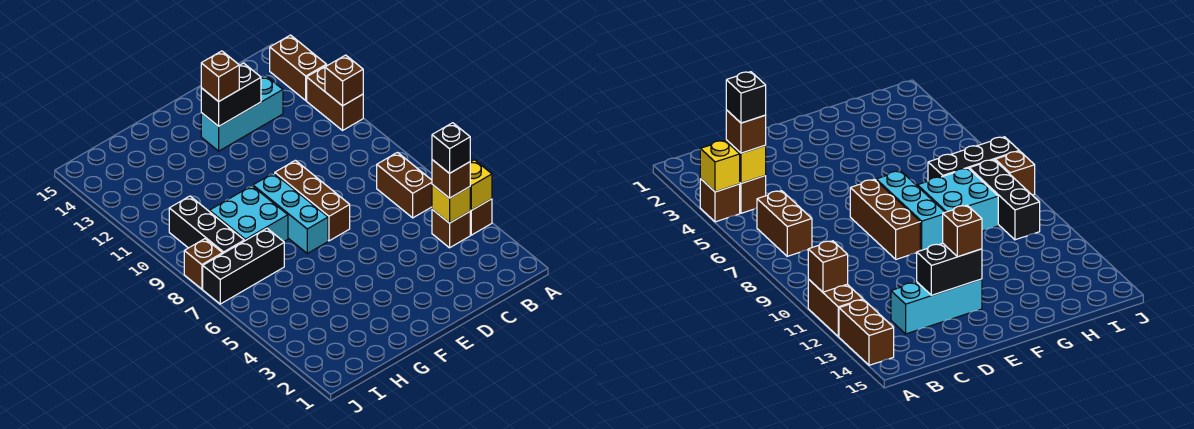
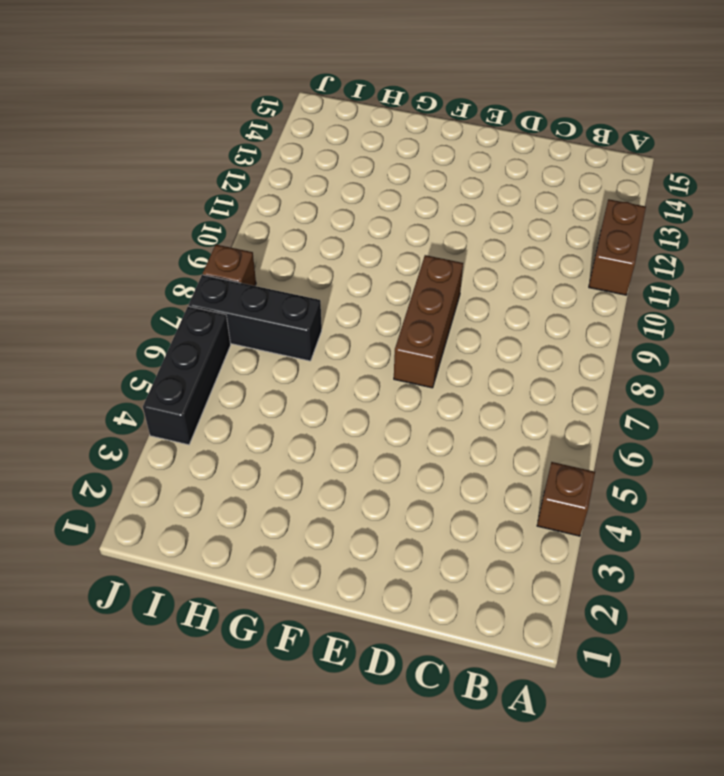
black brick J4:J6 level 1 -> black brick I8:I10 level 1
none -> brown brick A13:A14 level 1
none -> brown brick B4 level 1
none -> brown brick B6:B7 level 1

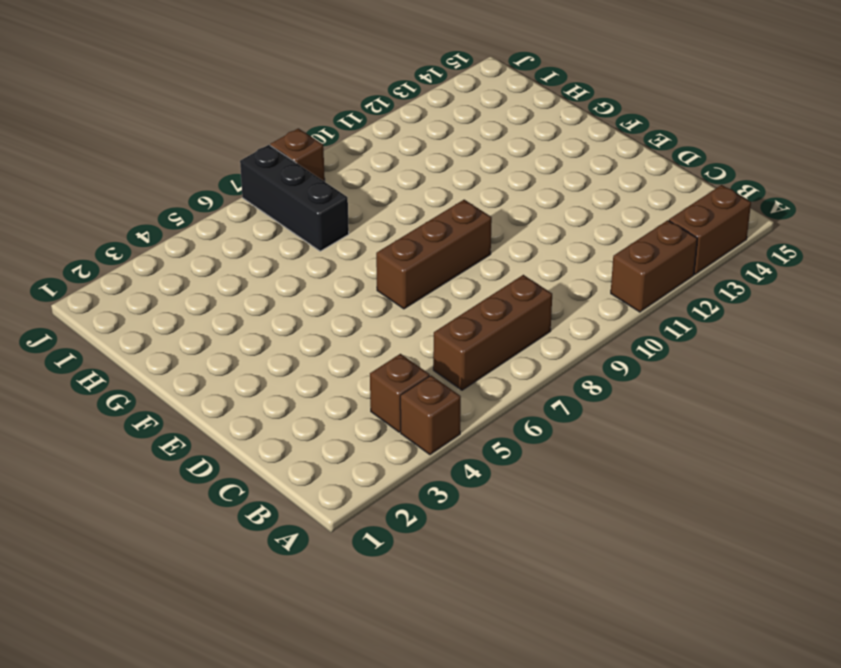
brown brick B6:B8 level 1 -> brown brick B6:B7 level 1
none -> cyan brick C13:E13 level 1
none -> cyan brick F7:F9 level 1
none -> cyan brick G8:H9 level 1

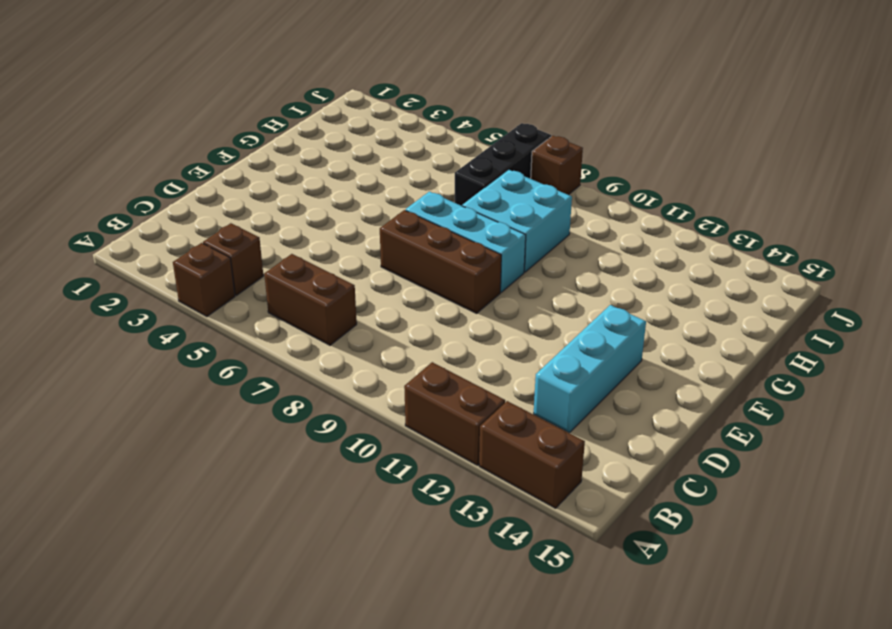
none -> black brick I8:I10 level 1
none -> yellow brick A4 level 2
none -> brown brick A11 level 2

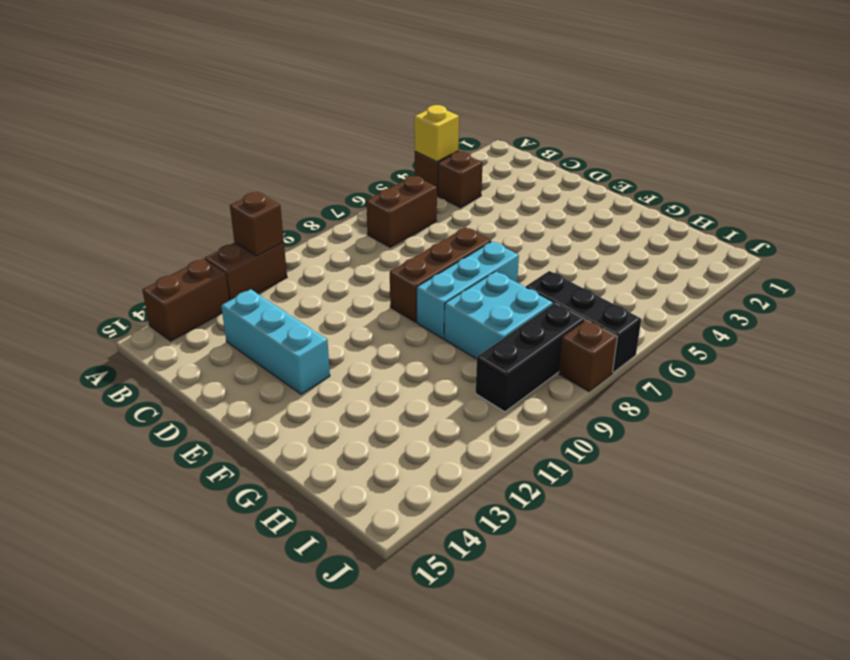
none -> yellow brick B4 level 2
none -> black brick D13:E13 level 2
none -> brown brick B4 level 3

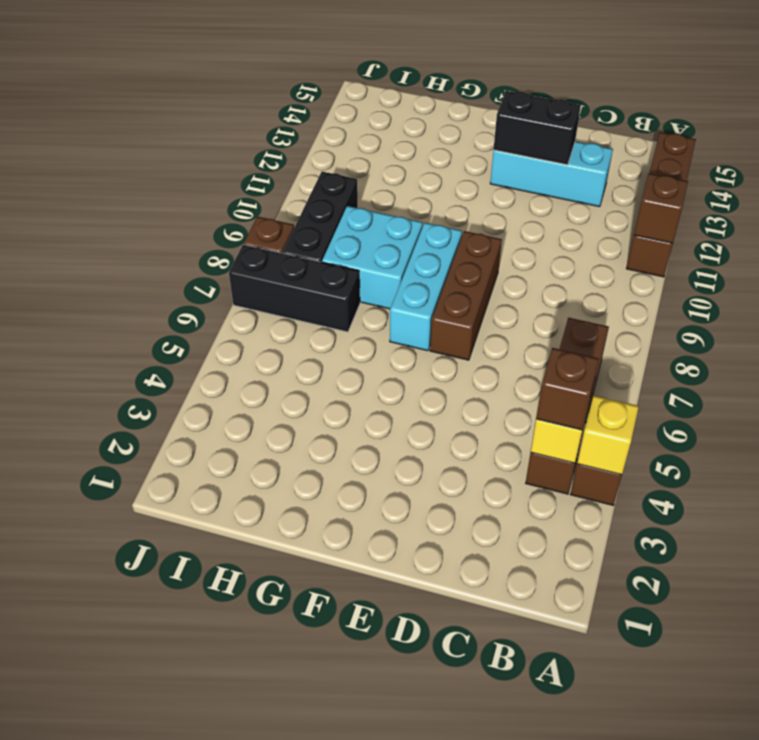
none -> brown brick E13 level 3
none -> black brick B4 level 4

